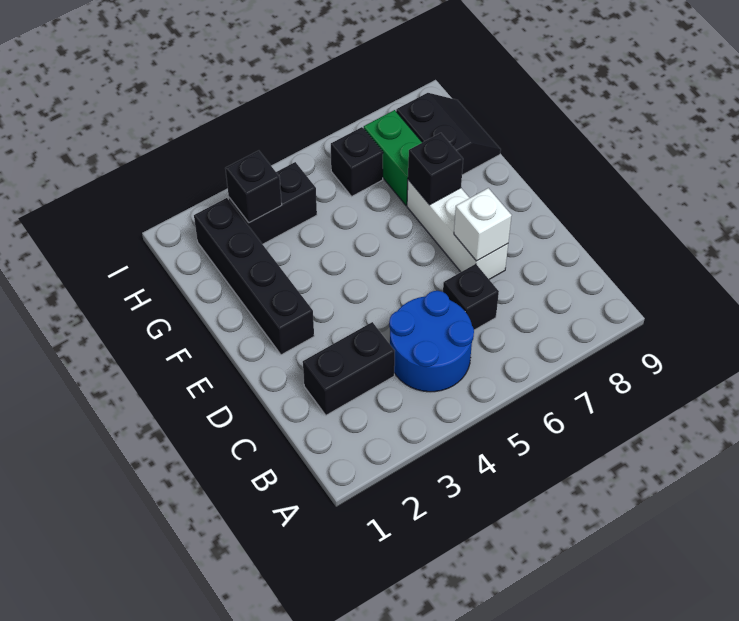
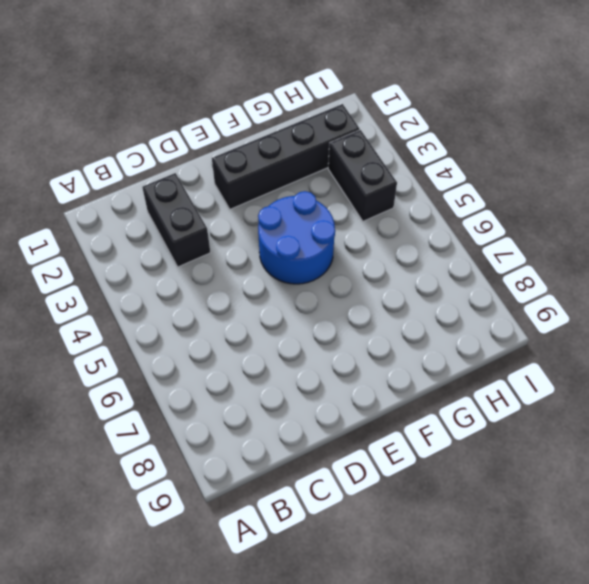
blue round brick E4:F5 level 1 -> blue round brick B4:C5 level 1
none -> black brick C6 level 1
none -> white brick D7:F7 level 1
none -> green brick G7:H7 level 1

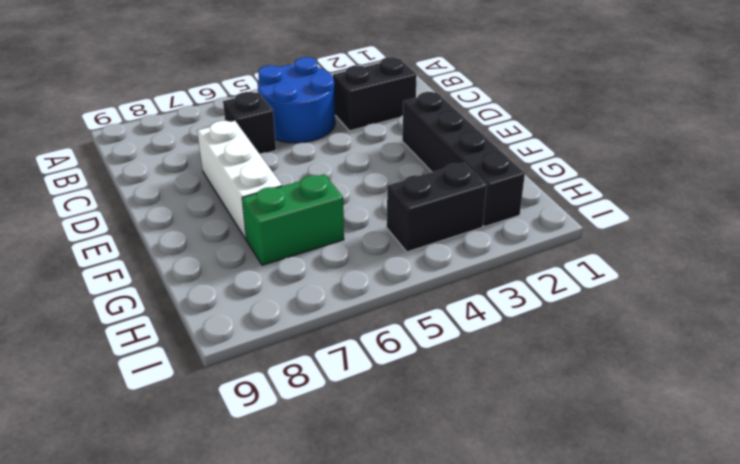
green brick G6:G7 level 1 -> green brick G7:H7 level 1
none -> black slope G8:H9 level 1 top 8
none -> black brick H6 level 1
none -> white brick D7 level 2

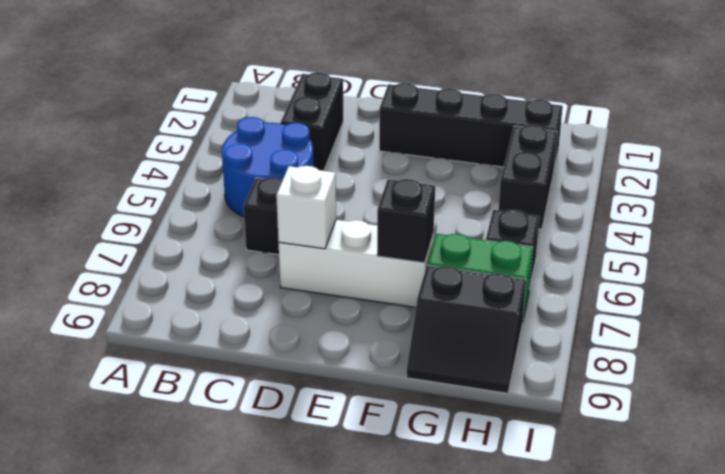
none -> black brick H3 level 2

